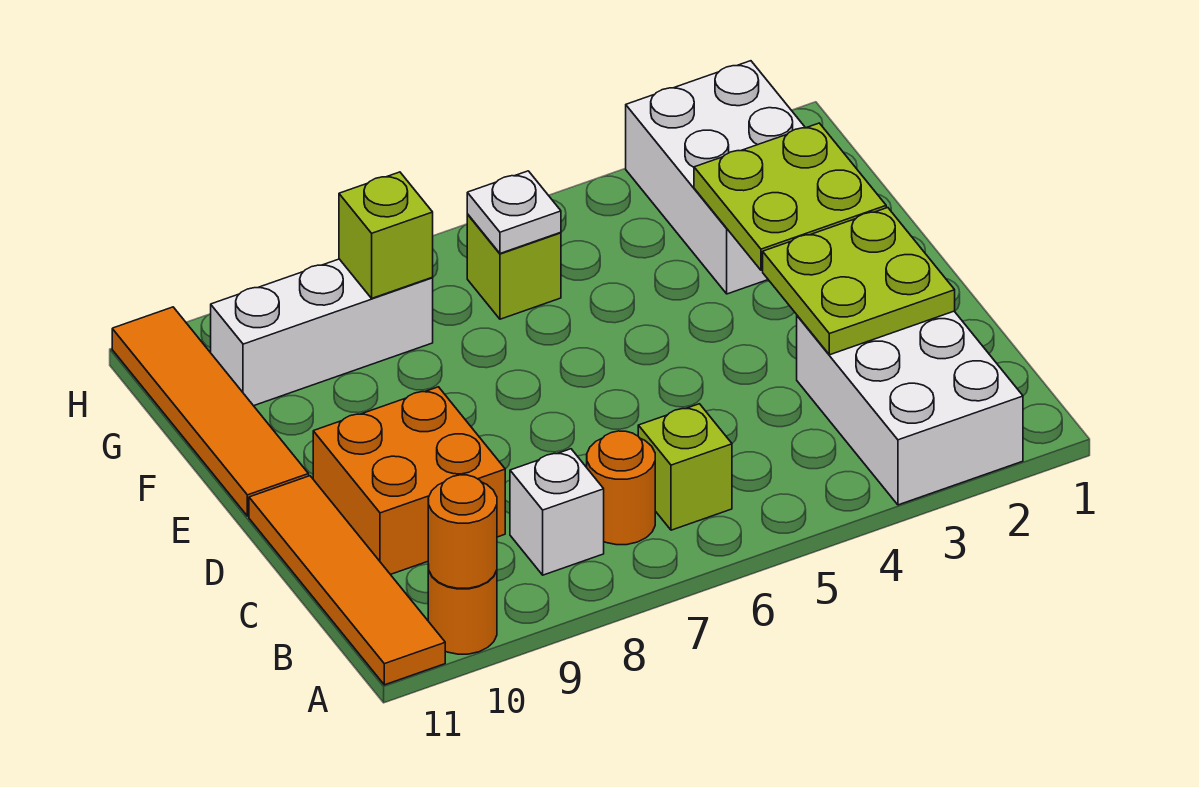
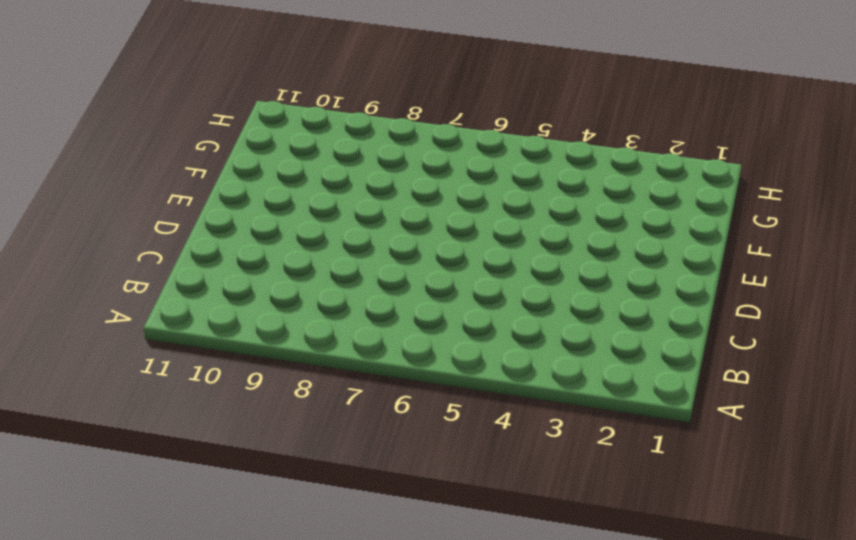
none -> white brick A2:C3 level 1
none -> orange round brick A10 level 1
none -> orange tile A11:D11 level 1

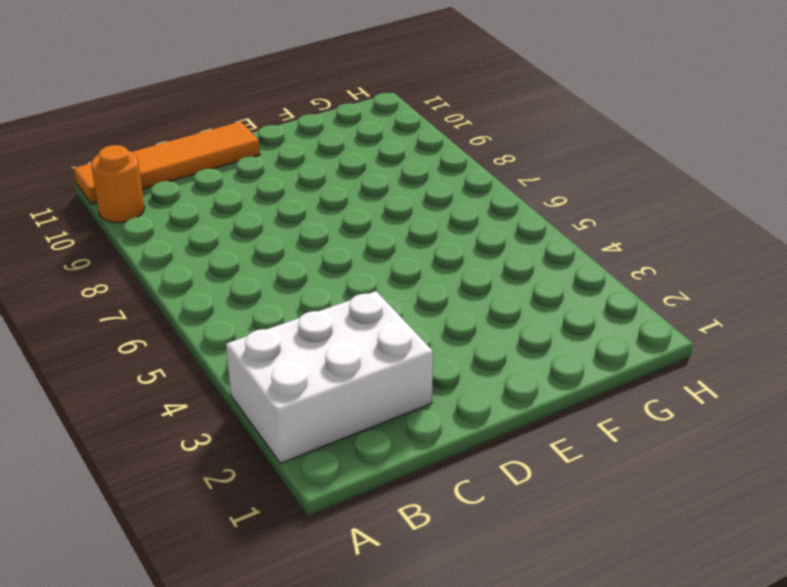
none -> lime brick B6 level 1
none -> orange round brick B7 level 1
none -> white brick B8 level 1

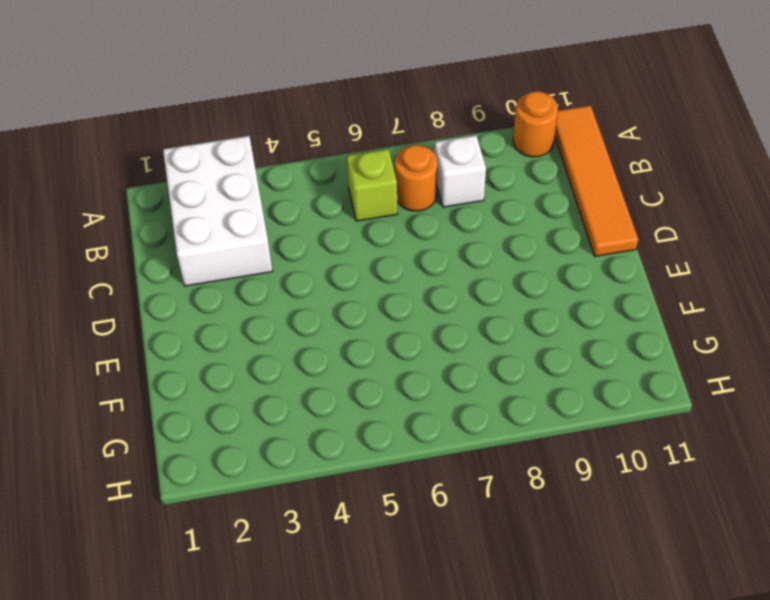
none -> orange brick C9:D10 level 1
none -> orange tile E11:H11 level 1
none -> white brick F2:H3 level 1

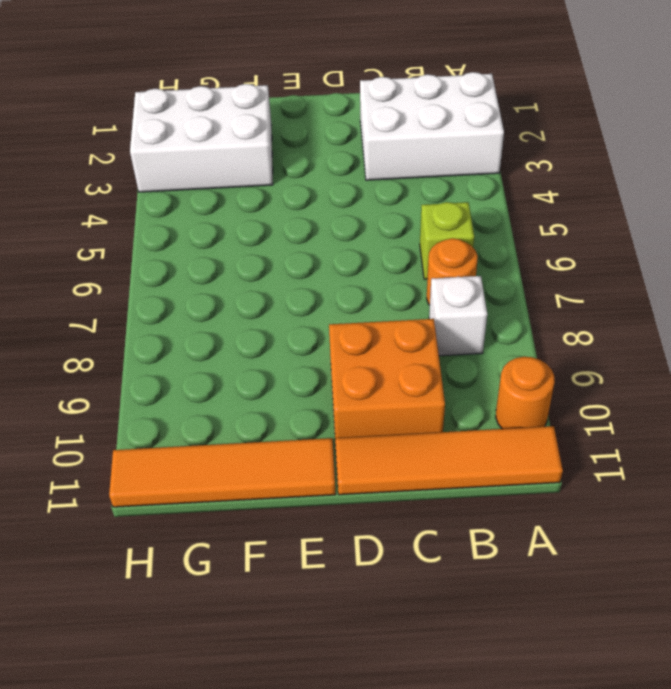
none -> lime brick G6 level 1
none -> white brick G8:G10 level 1
none -> orange round brick A10 level 2

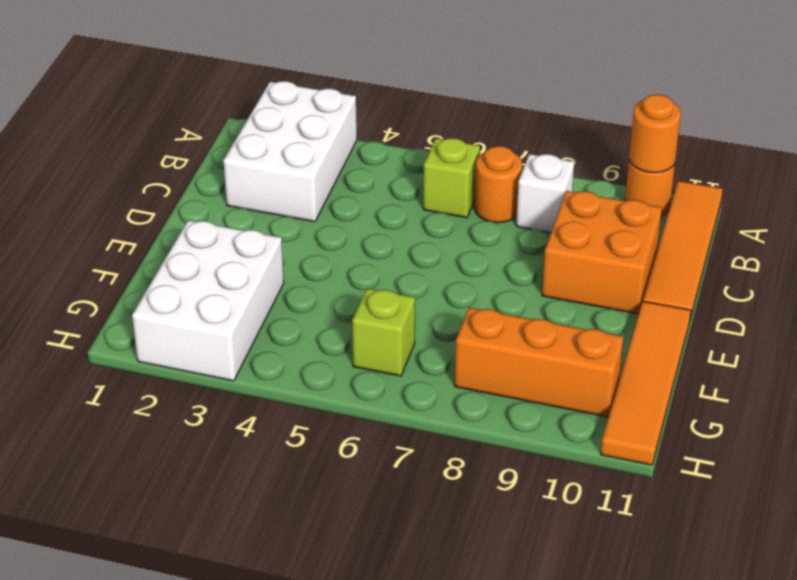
orange brick G8:G10 level 1 -> white brick G8:G10 level 1
none -> lime plate C2:D3 level 2
none -> lime plate E2:F3 level 2
none -> white plate G6 level 2

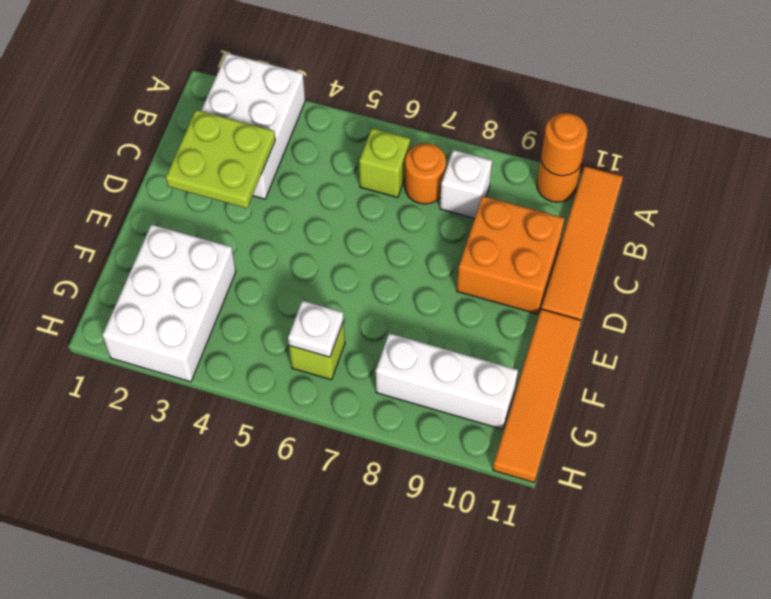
none -> lime plate E2:F3 level 2
none -> lime brick G8 level 2

